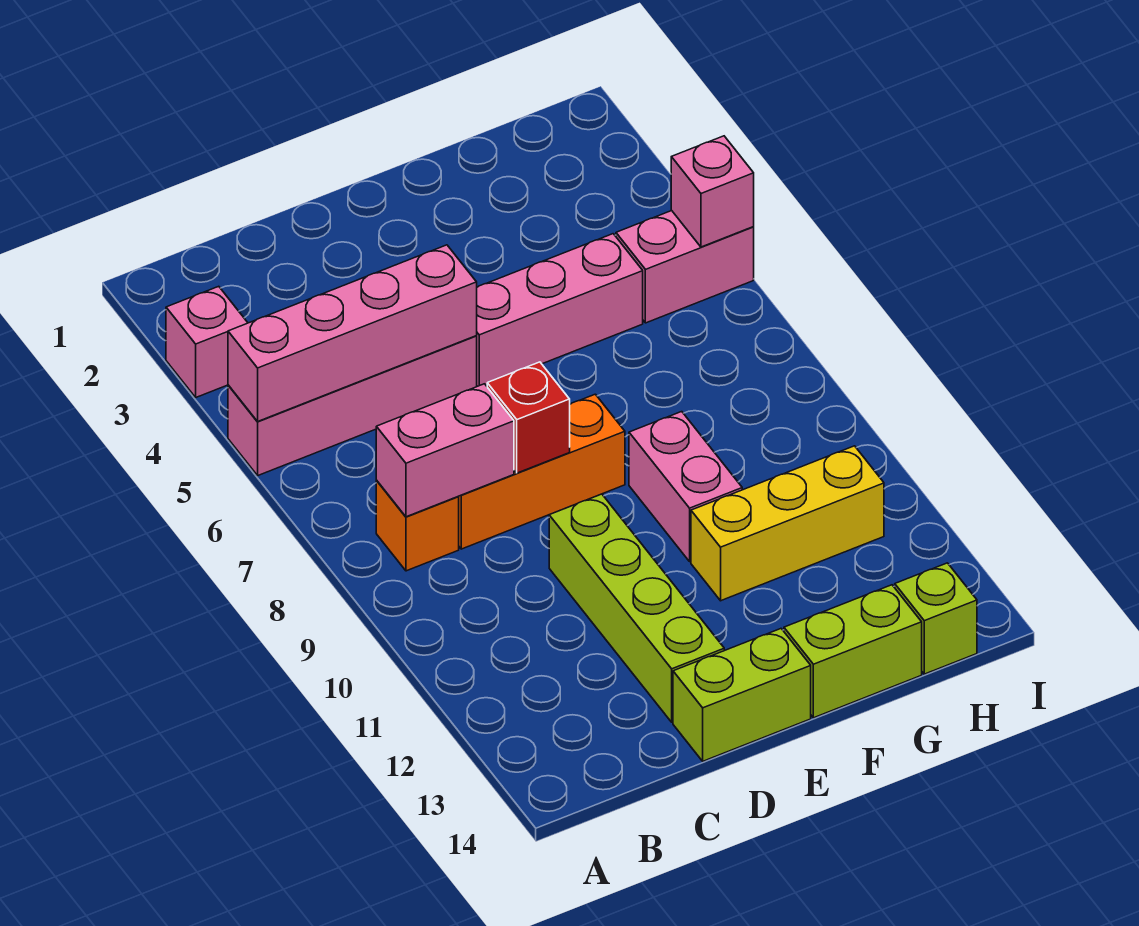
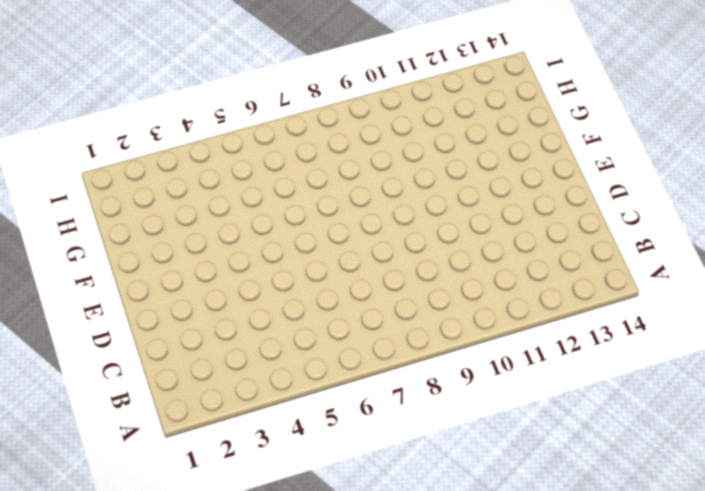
none -> pink brick A3 level 1
none -> pink brick A5:D5 level 1
none -> orange brick B8 level 1

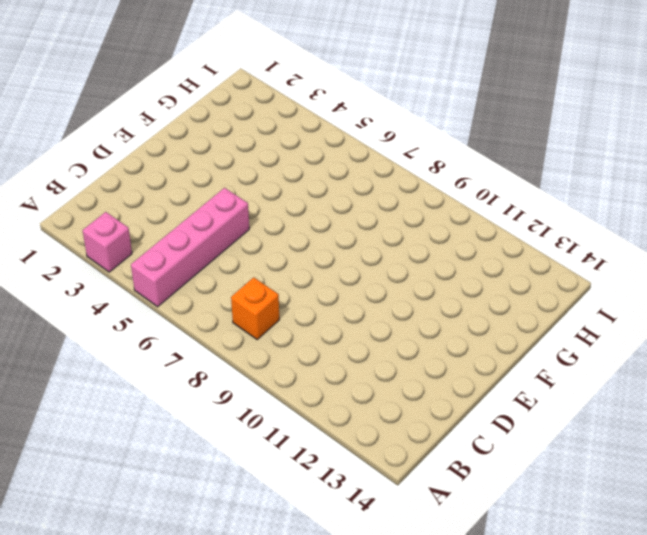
none -> orange brick C8:E8 level 1
none -> lime brick D10:D13 level 1
none -> lime brick D14:E14 level 1

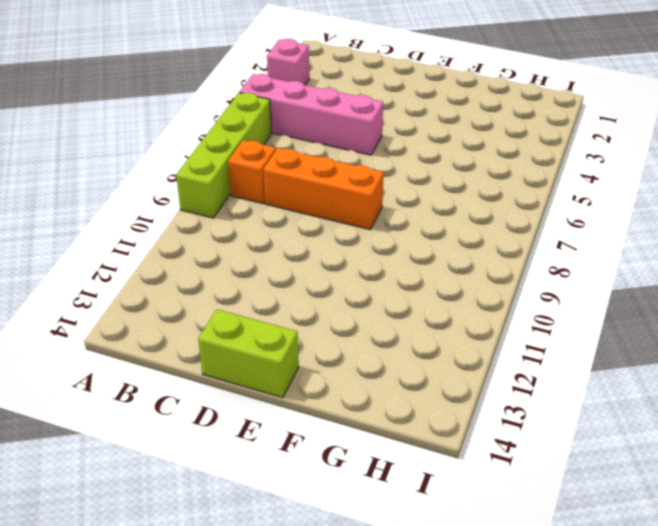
lime brick A6:A9 level 1 -> lime brick D10:D13 level 1
none -> pink brick E5:G5 level 1
none -> pink brick F9:F10 level 1
none -> yellow brick F11:H11 level 1

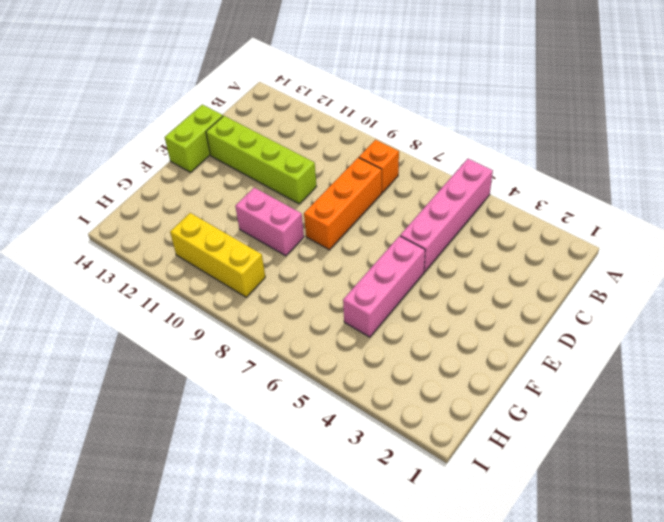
yellow brick H9:H11 level 1 -> yellow brick F11:H11 level 1
none -> pink brick A3 level 1
none -> lime brick F14:G14 level 1
none -> pink brick H5:I5 level 1

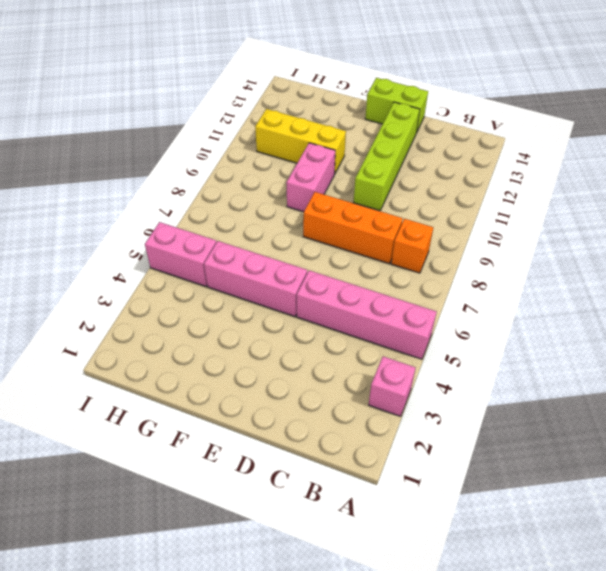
none -> lime brick F14:G14 level 1
none -> lime brick H14 level 1
none -> pink brick A5:D5 level 2

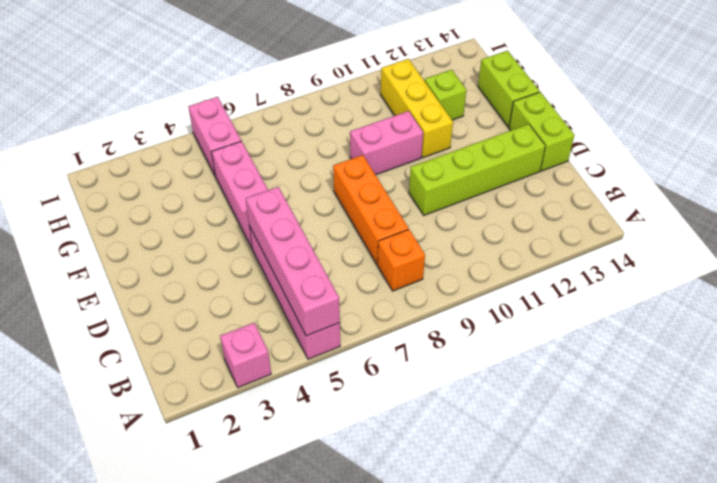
lime brick G12 level 1 -> lime brick H14 level 1
none -> pink brick B8:C8 level 2
none -> red brick D8 level 2
none -> pink brick I5 level 2

